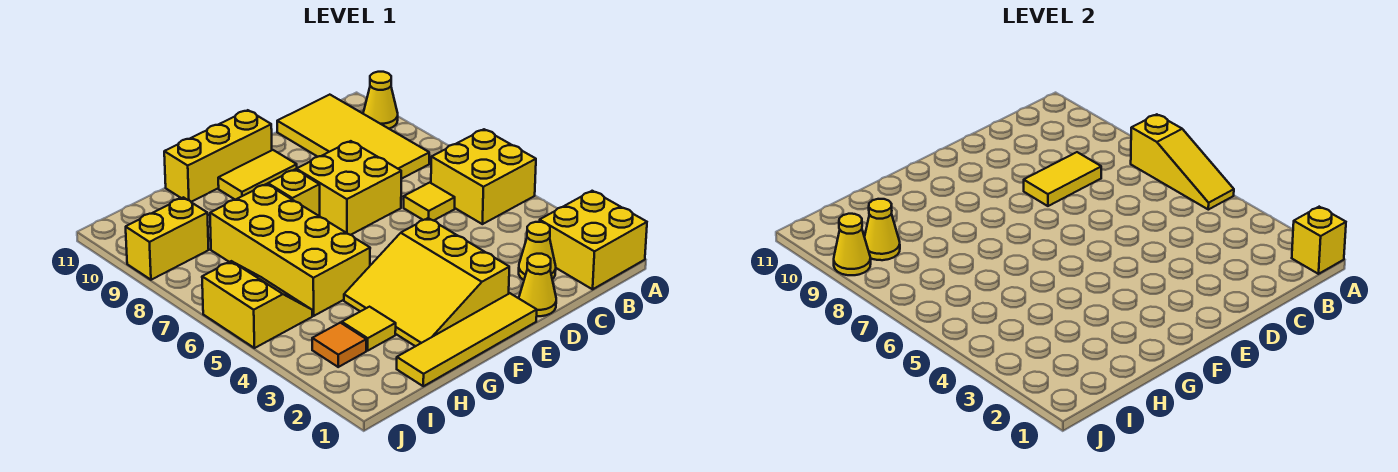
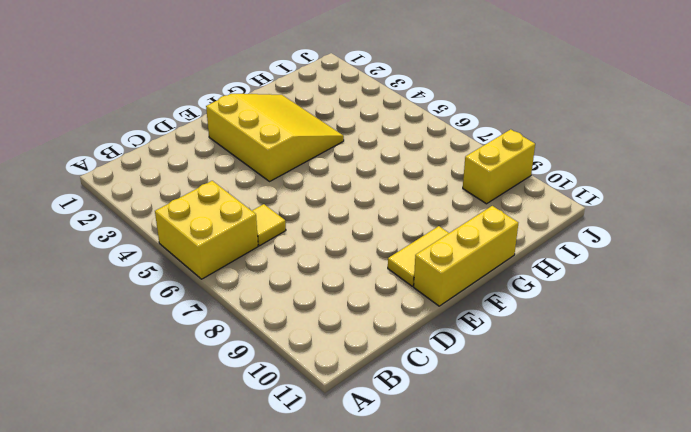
none -> yellow brick A1:B2 level 1
none -> yellow cone A10 level 1
none -> yellow tile B8:C11 level 1

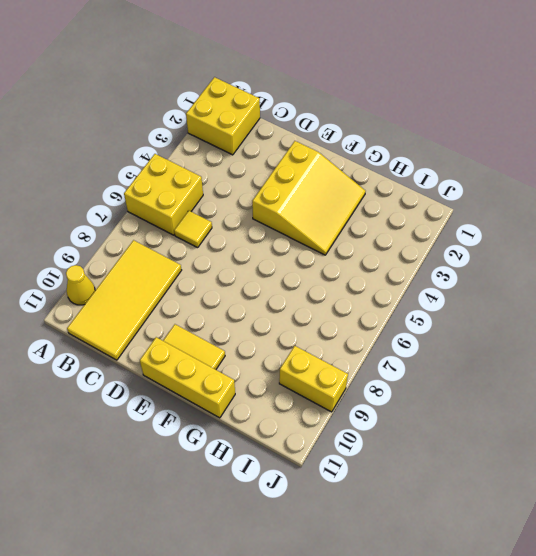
none -> yellow cone C2 level 1
none -> yellow cone D1 level 1
none -> yellow brick D7:E8 level 1

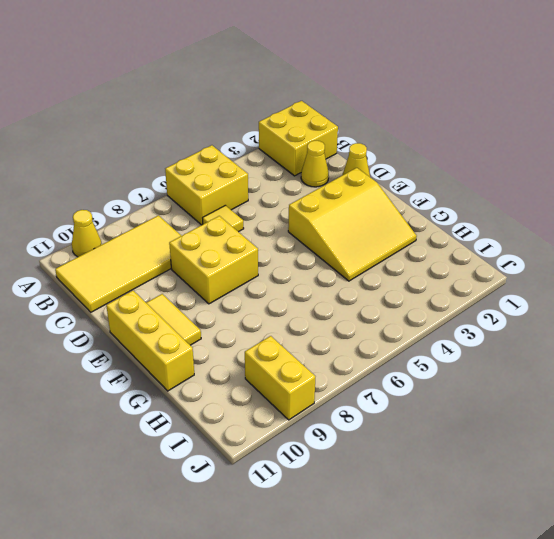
none -> yellow tile E1:H1 level 1
none -> yellow brick F8 level 1
none -> yellow brick G5:H8 level 1

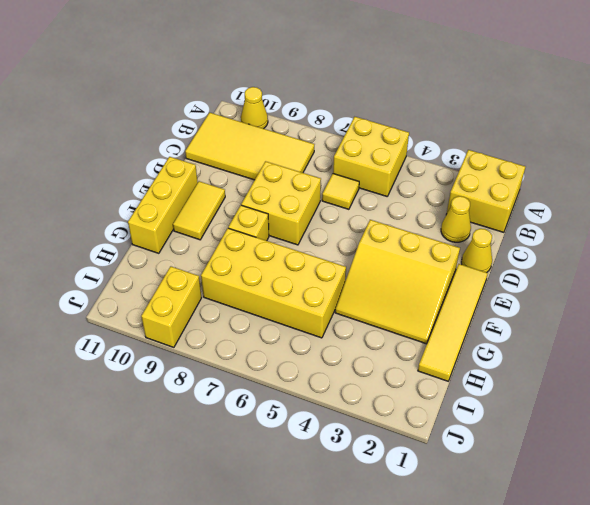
none -> yellow tile H3 level 1
none -> orange tile I3 level 1
none -> yellow slope I5:J6 level 1 top J

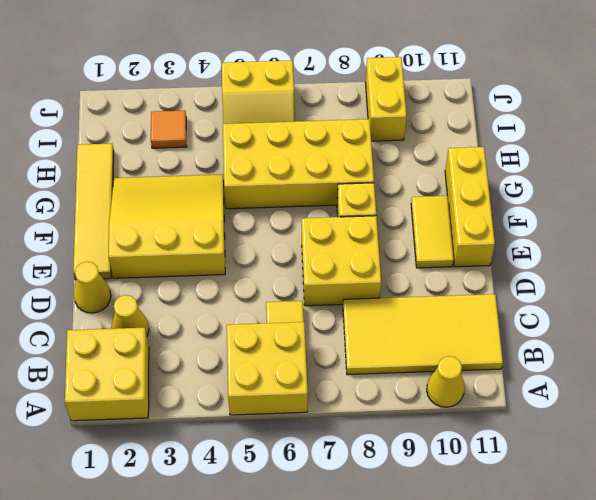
none -> yellow tile H3 level 1
none -> yellow brick A1 level 2
none -> yellow slope A5:A7 level 2 top 7

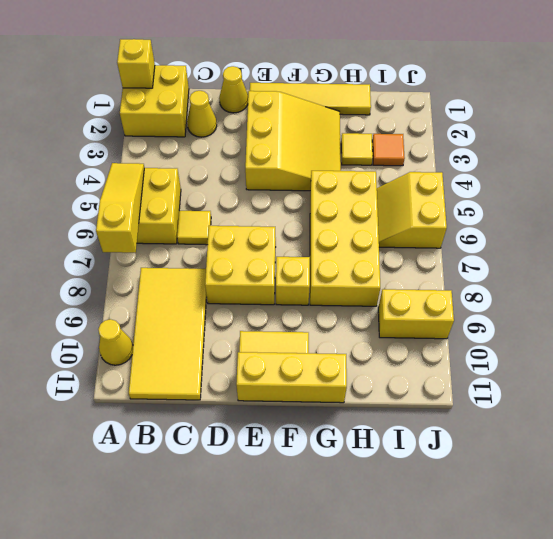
none -> yellow tile C8:D8 level 2
none -> yellow cone I9 level 2
none -> yellow cone J9 level 2

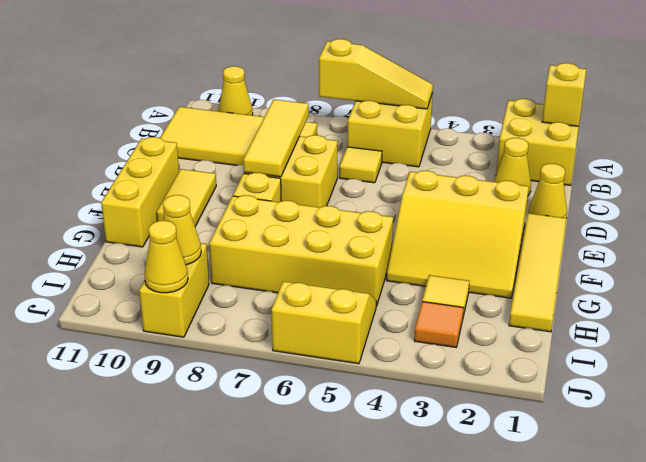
yellow tile C8:E8 level 2 -> yellow tile C8:D8 level 2

